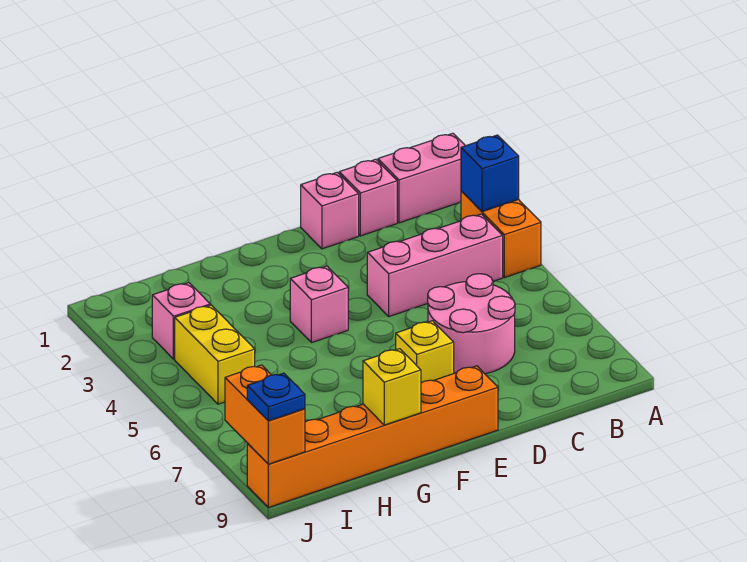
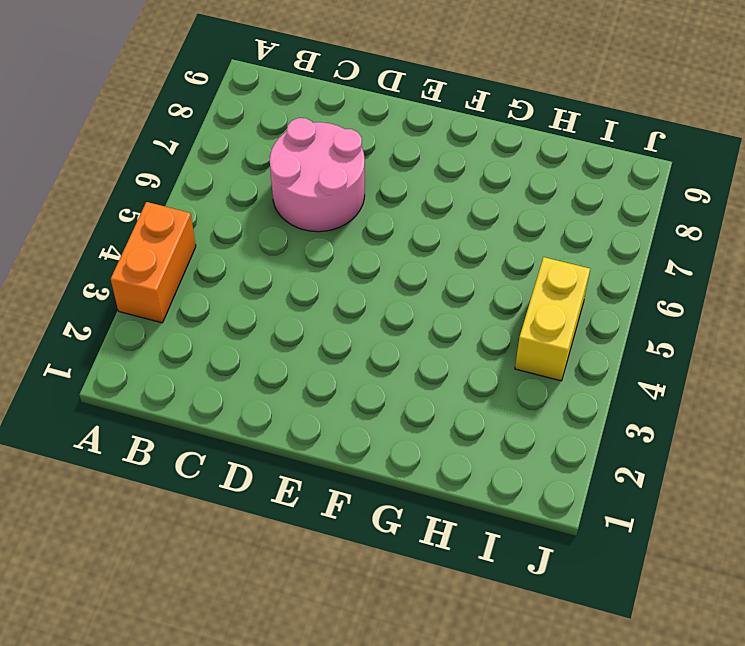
none -> pink brick A1:B1 level 1
none -> pink brick B4:D4 level 1
none -> pink brick C1 level 1

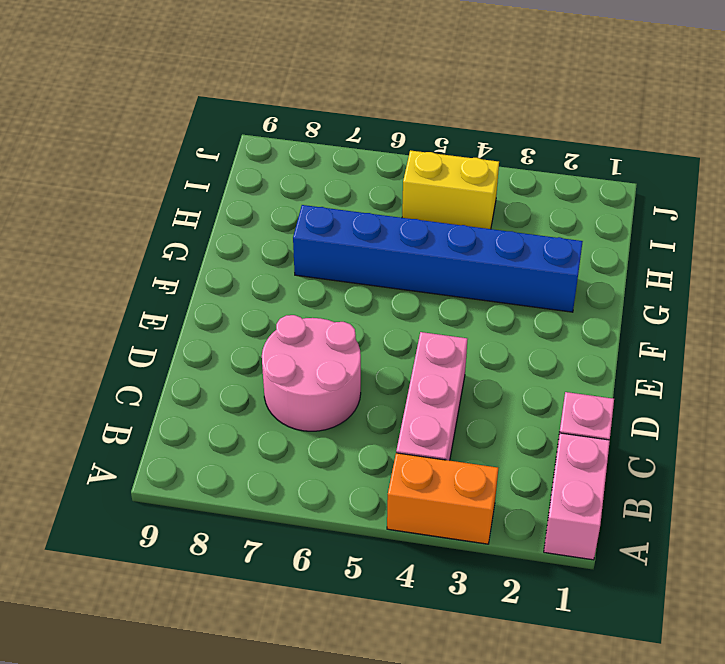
blue brick G2:G7 level 1 -> none
none -> pink brick D1 level 1
none -> yellow brick E7 level 1
none -> orange brick E9:J9 level 1

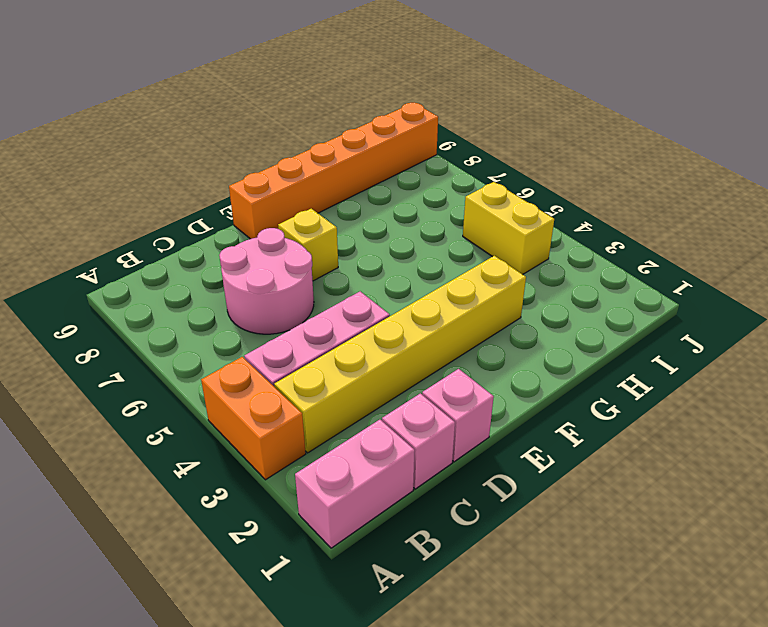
yellow brick B3:G3 level 1 -> none
none -> pink brick F4 level 1
none -> pink brick I3 level 1
none -> blue brick A3 level 2

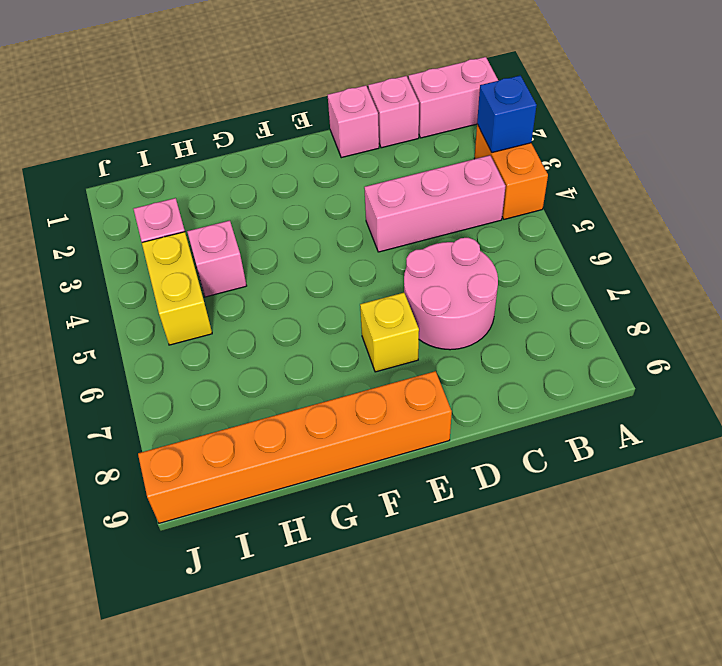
pink brick H4 level 1 -> pink brick F4 level 1
none -> yellow brick G9 level 2
none -> orange brick J8:J9 level 2
none -> blue plate J9 level 3

